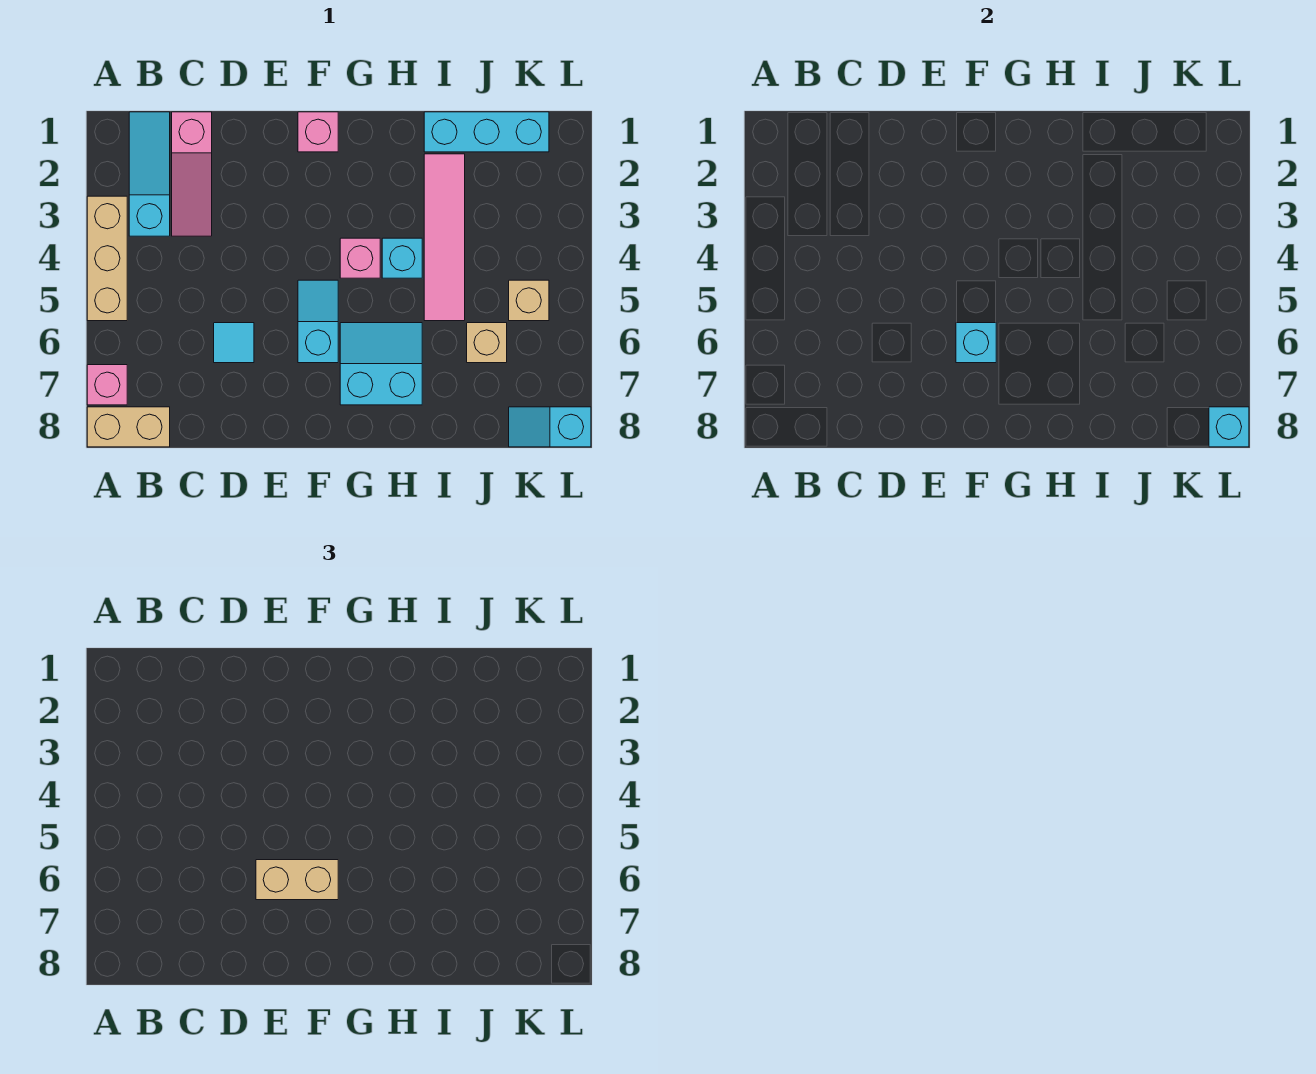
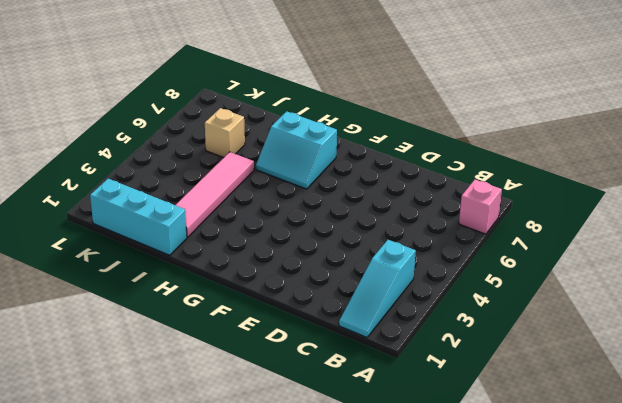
none -> tan brick A3:A5 level 1
none -> tan brick A8:B8 level 1
none -> pink slope C1:C3 level 1 top 1

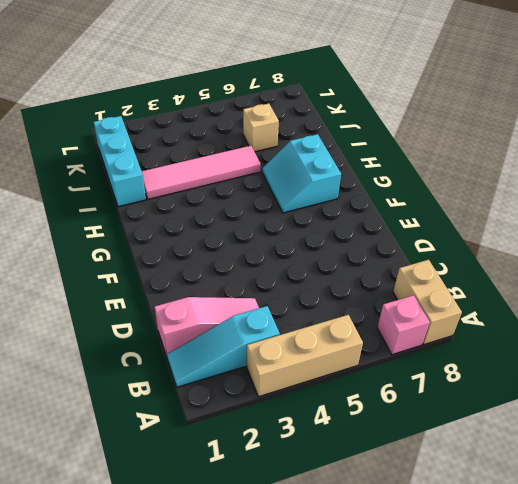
none -> cyan tile D6 level 1
none -> pink brick F1 level 1
none -> cyan slope F5:F6 level 1 top 6

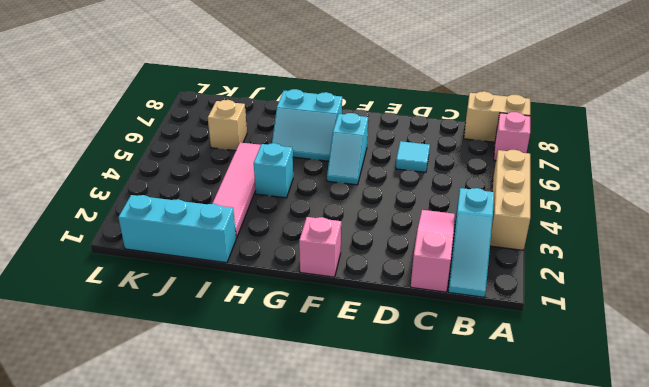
none -> pink brick G4 level 1
none -> tan brick K5 level 1
none -> cyan slope K8:L8 level 1 top L

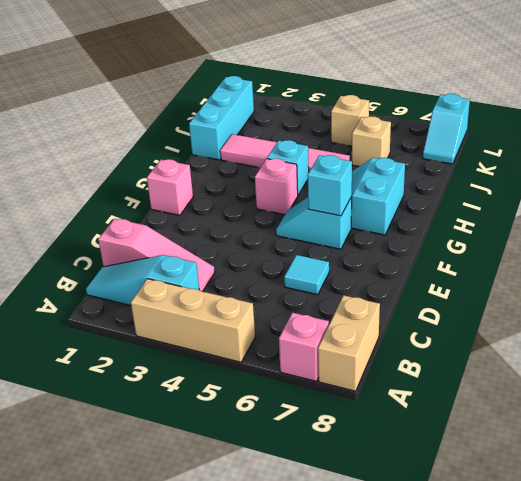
none -> cyan brick L8 level 2
none -> tan brick E6:F6 level 3

